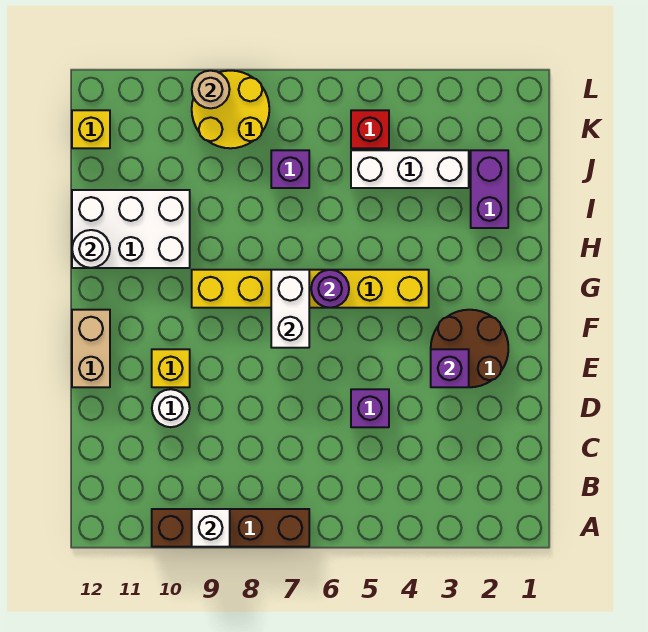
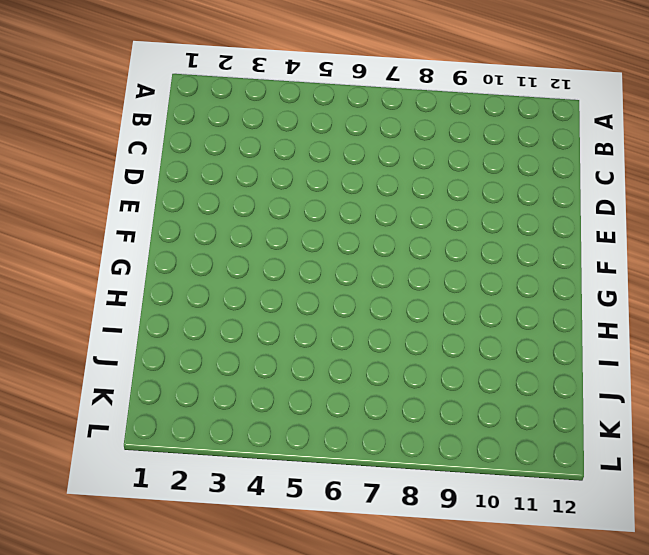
none -> brown brick A7:A10 level 1
none -> purple brick D5 level 1
none -> white round brick D10 level 1

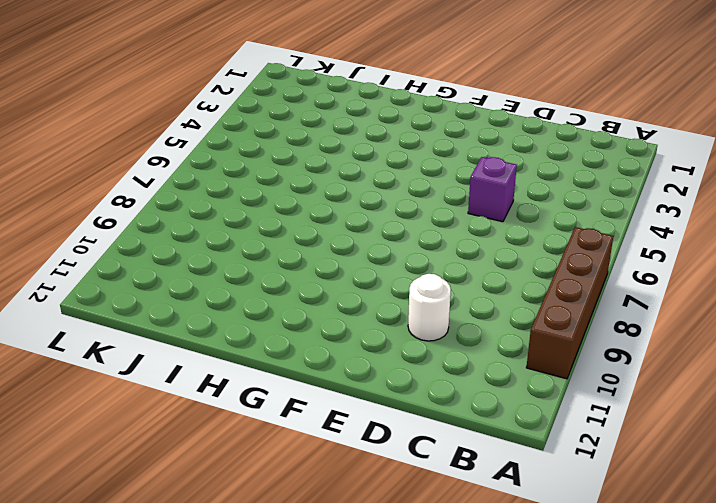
none -> brown round brick E2:F3 level 1
none -> yellow brick E10 level 1
none -> tan brick E12:F12 level 1

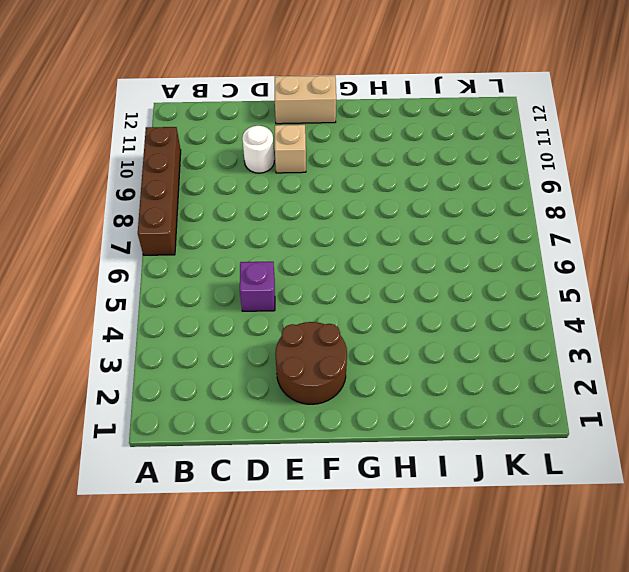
tan brick E10 level 1 -> yellow brick E10 level 1
none -> yellow brick G4:G9 level 1
none -> white brick H10:I12 level 1
none -> purple brick I2:J2 level 1

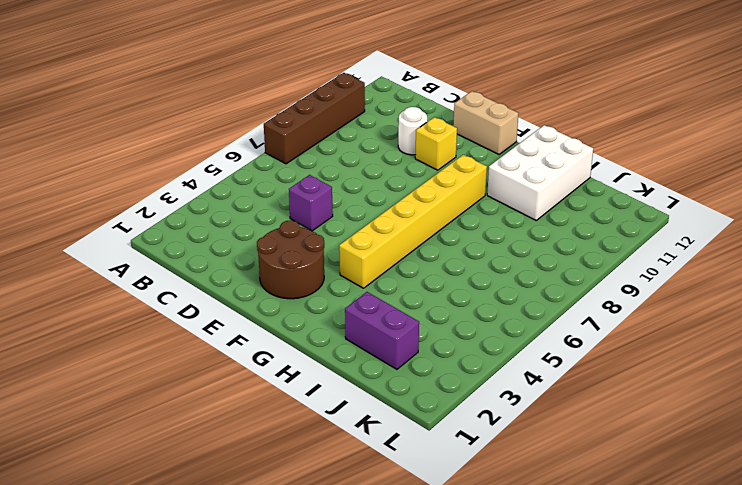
none -> white brick J3:J5 level 1
none -> purple brick J7 level 1
none -> red brick K5 level 1

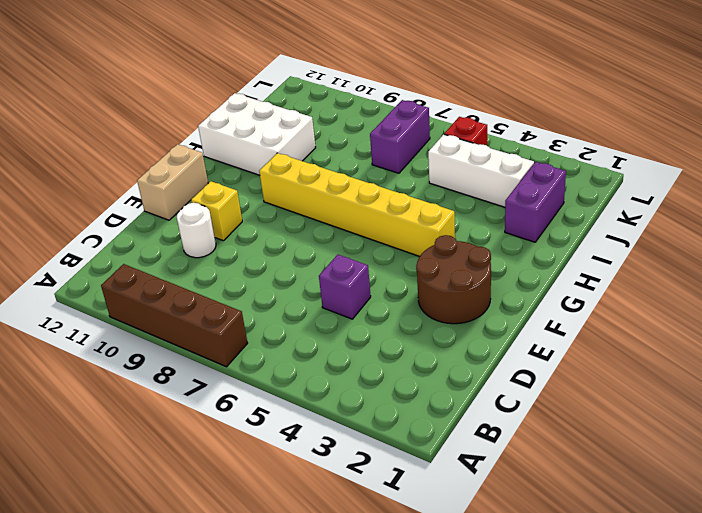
purple brick J7:K7 level 1 -> purple brick J7 level 1
none -> yellow round brick K8:L9 level 1
none -> yellow brick K12 level 1
none -> white brick A9 level 2

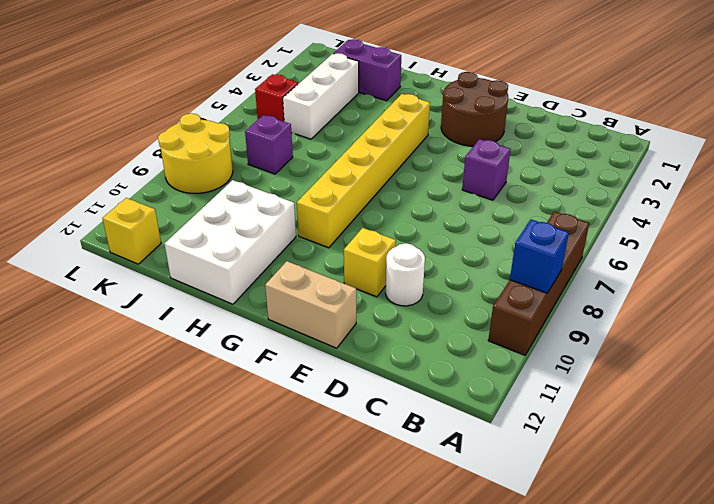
blue brick A9 level 2 -> white brick A9 level 2
none -> purple brick E3 level 2
none -> white brick F7:G7 level 2
none -> purple round brick G6 level 2

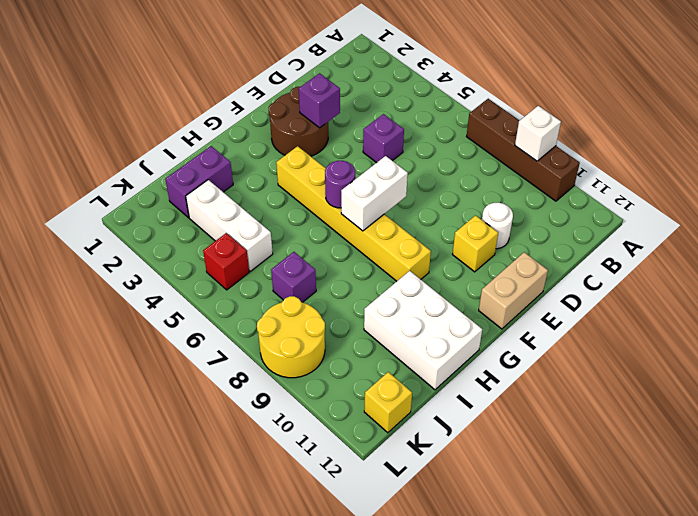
none -> white round brick H12 level 2
none -> tan round brick L9 level 2

